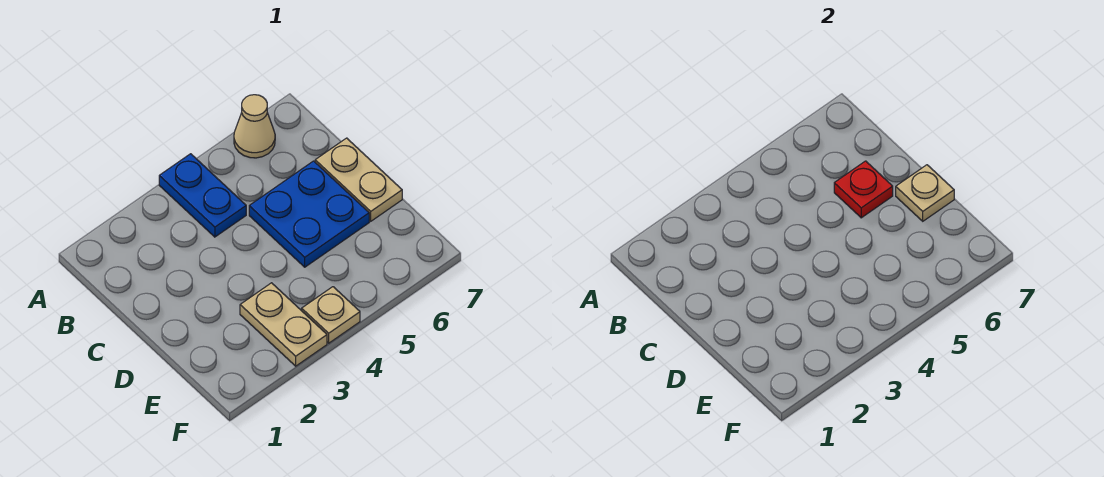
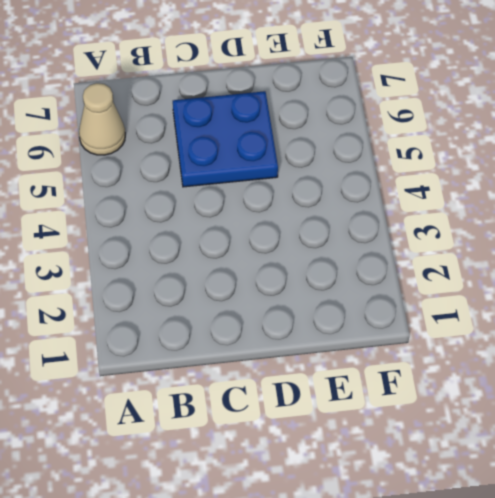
none -> blue plate A4:B4 level 1
none -> tan plate C7:D7 level 1

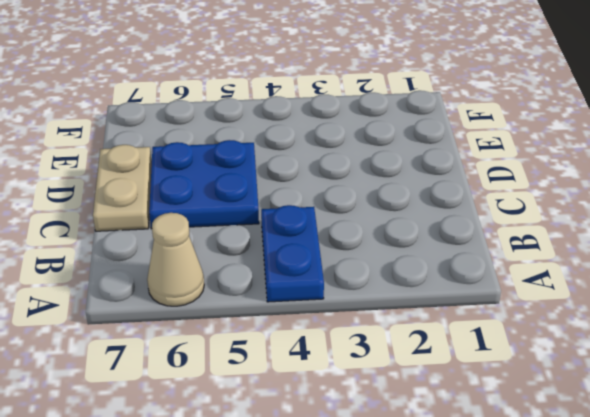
none -> tan plate E3:F3 level 1
none -> tan plate F4 level 1

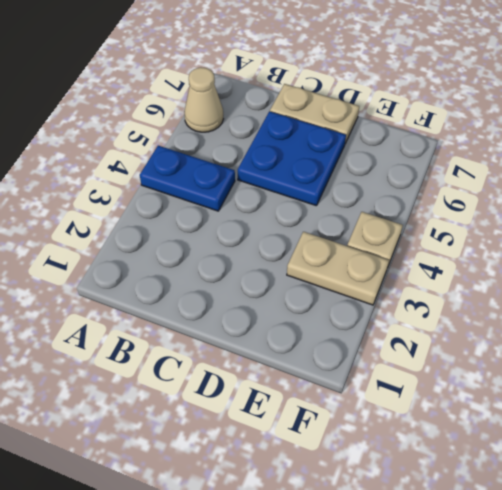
none -> red plate C6 level 2
none -> tan plate D7 level 2

